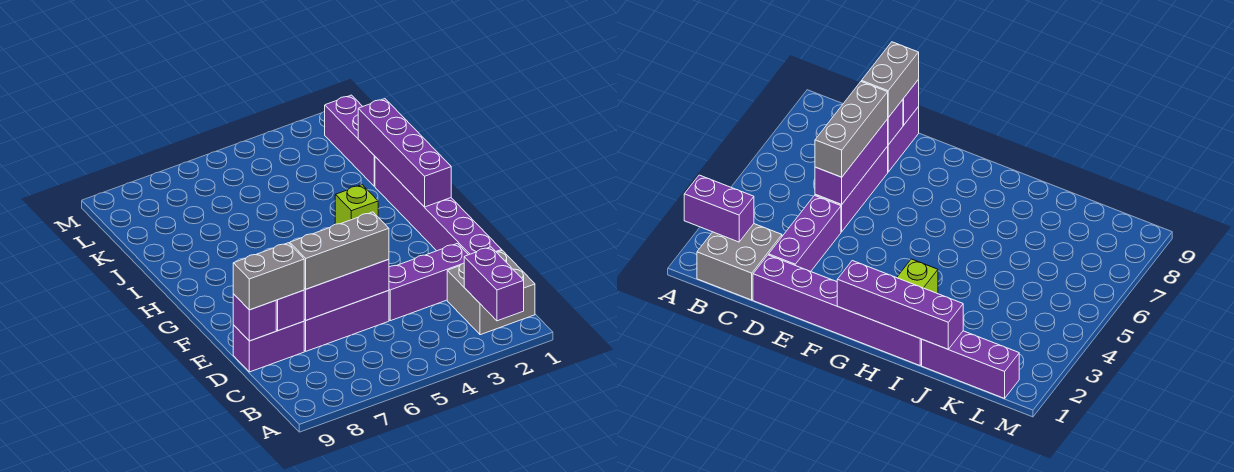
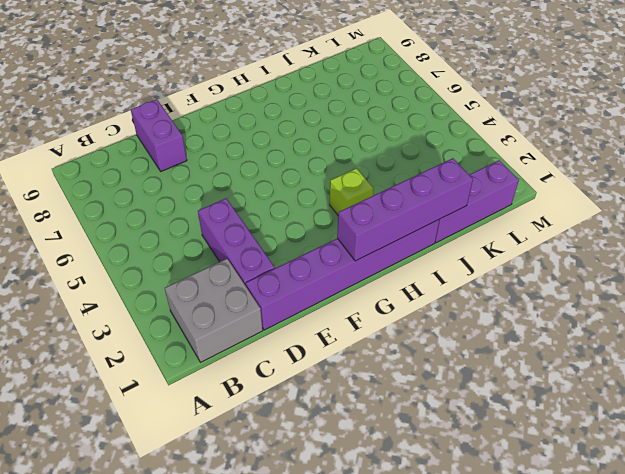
none -> purple brick D5:D7 level 1
none -> purple brick A2:B2 level 2
none -> purple brick D5:D7 level 2

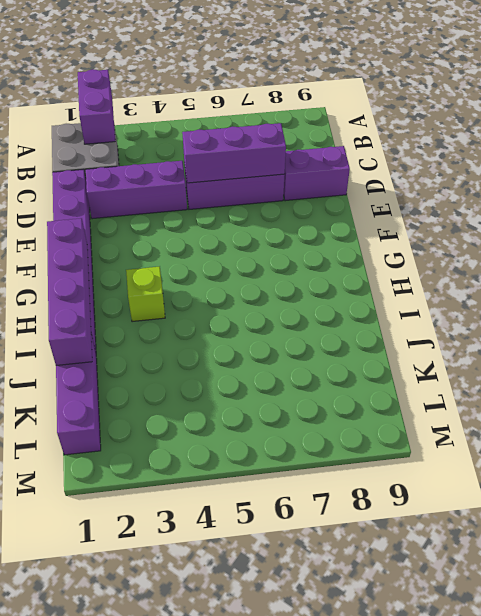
none -> purple brick D8 level 2
none -> purple brick D9 level 2
none -> grey brick D5:D7 level 3

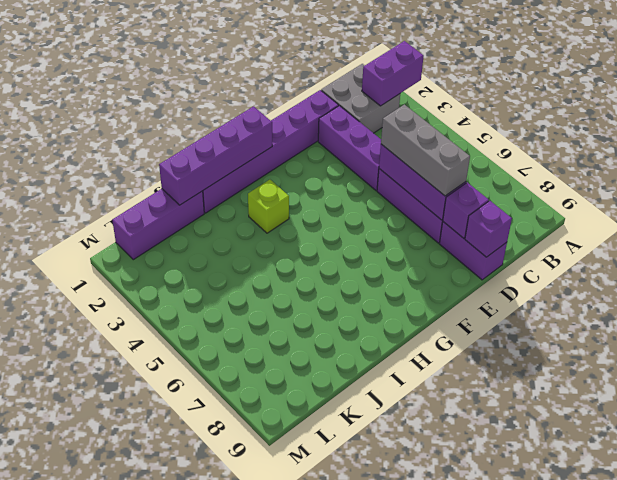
none -> grey brick D8:D9 level 3

